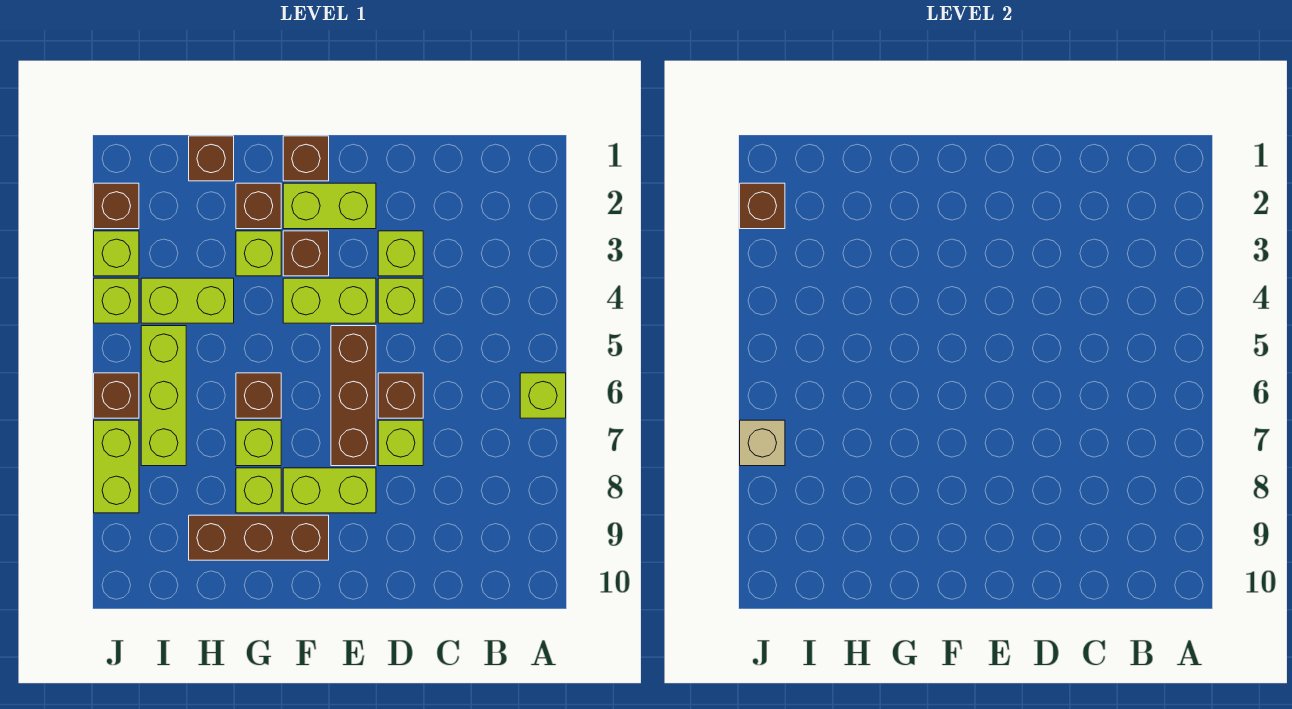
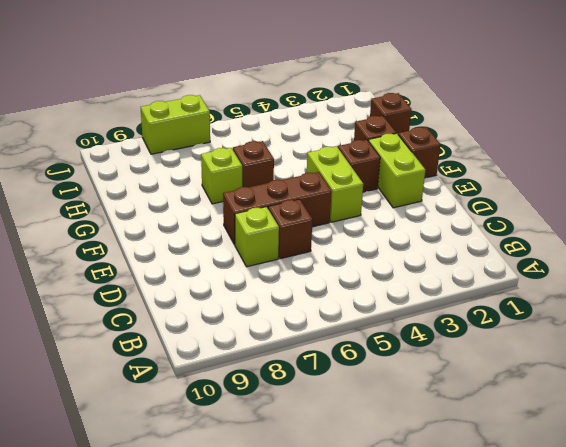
none -> lime brick A6 level 1
none -> lime brick D3 level 1
none -> lime brick D4 level 1

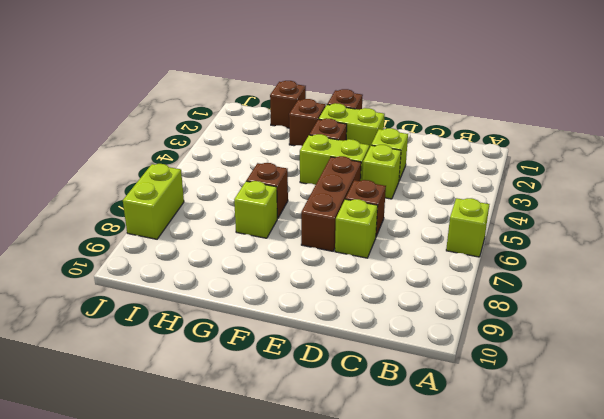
none -> lime brick E8:F8 level 1
none -> brown brick F9:H9 level 1
none -> lime brick G3 level 1

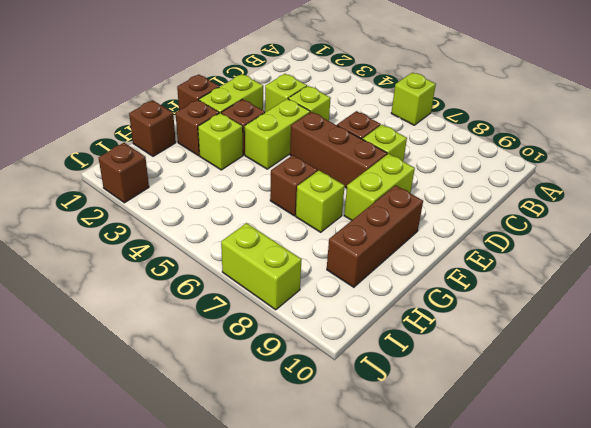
none -> lime brick G8 level 1
none -> lime brick H4:I4 level 1
none -> lime brick I5:I7 level 1

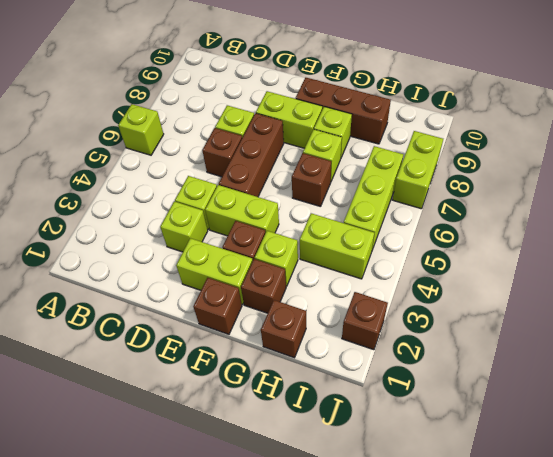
none -> lime brick J3 level 1
none -> lime brick J4 level 1
none -> brown brick J6 level 1

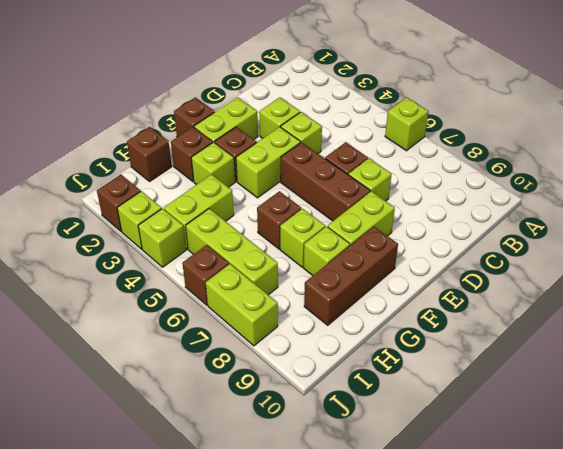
none -> brown brick J2 level 2
none -> tan brick J7 level 2

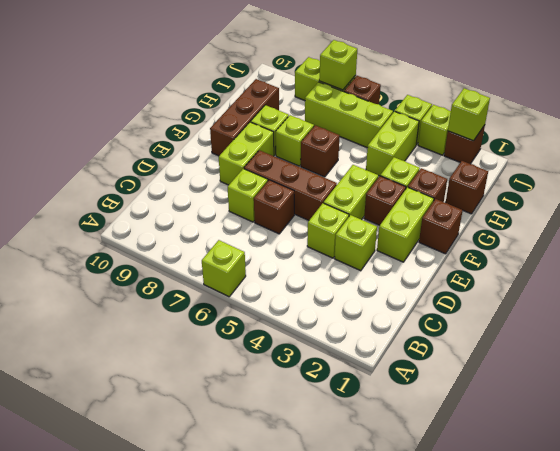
lime brick J2 level 2 -> brown brick J2 level 2
lime brick J7 level 2 -> tan brick J7 level 2

